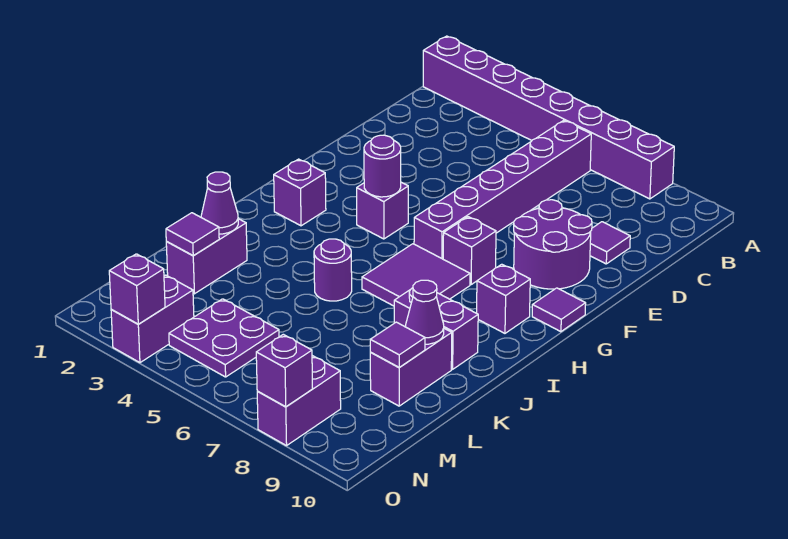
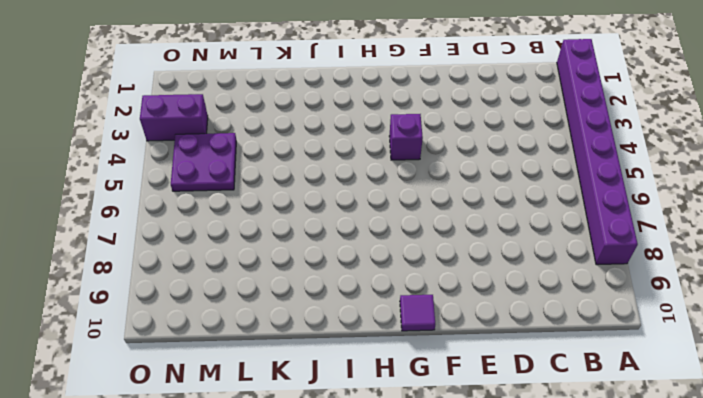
none -> purple brick B6:G6 level 1
none -> purple tile D9 level 1
none -> purple round brick E8:F9 level 1

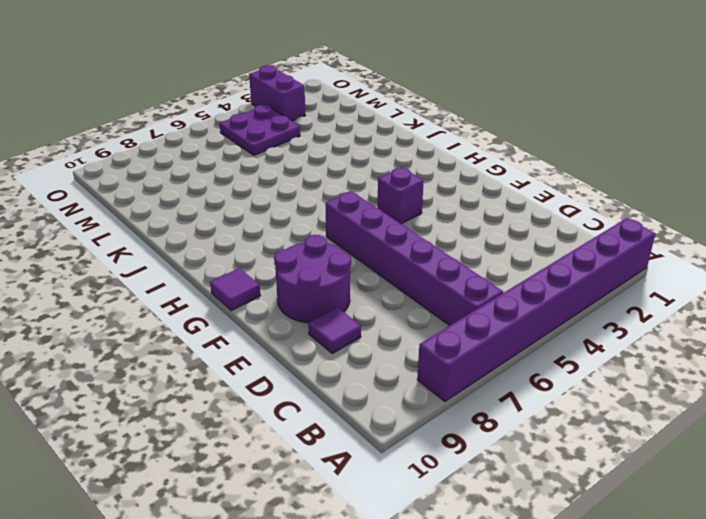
none -> purple brick G7 level 1
none -> purple brick H2 level 1
none -> purple tile H6:I7 level 1

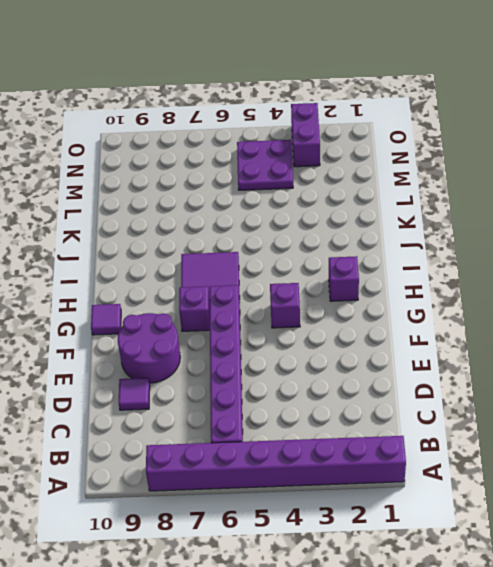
none -> purple brick H9 level 1
none -> purple round brick J5 level 1
none -> purple brick J8:J9 level 1

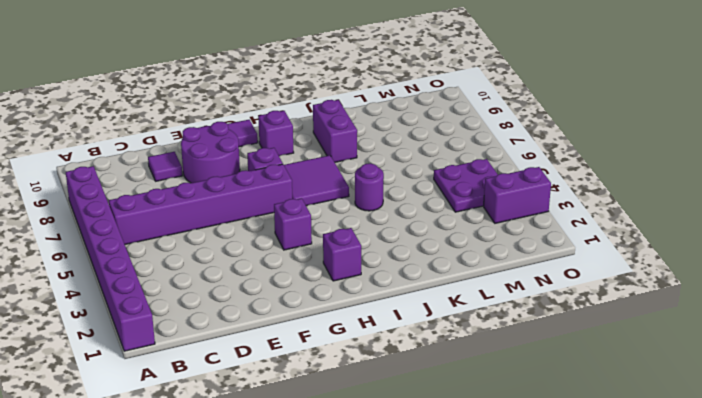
none -> purple brick K2:L2 level 1
none -> purple brick K9:L9 level 1
none -> purple brick N8:O8 level 1

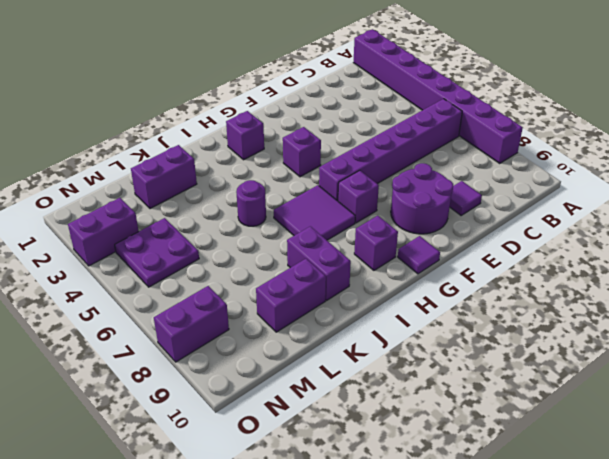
none -> purple round brick G4 level 2
none -> purple cone K2 level 2
none -> purple cone K9 level 2

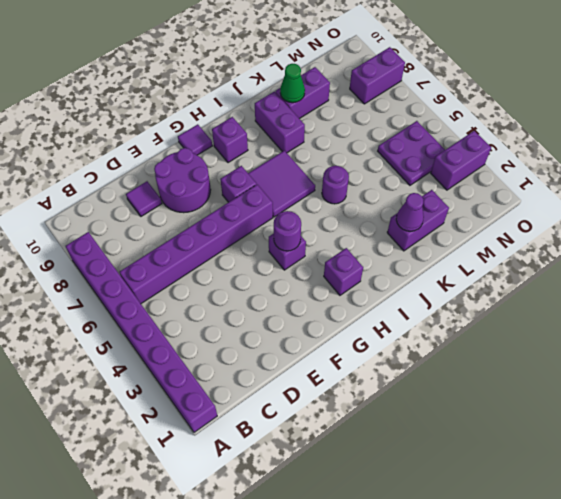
green cone K9 level 2 -> purple cone K9 level 2
none -> purple tile L2 level 2
none -> purple tile L9 level 2
none -> purple brick O3 level 2

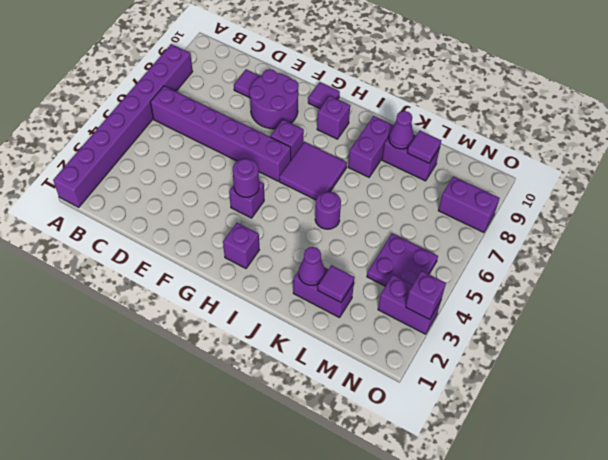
none -> purple brick O8 level 2

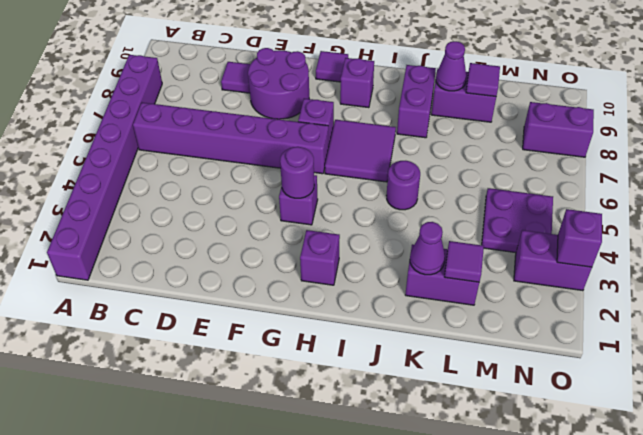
none -> purple brick O8 level 2

